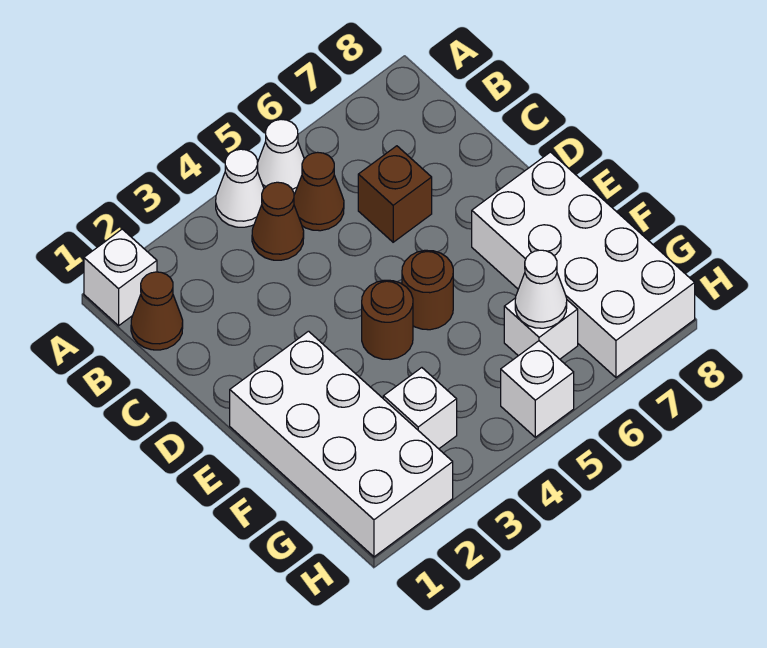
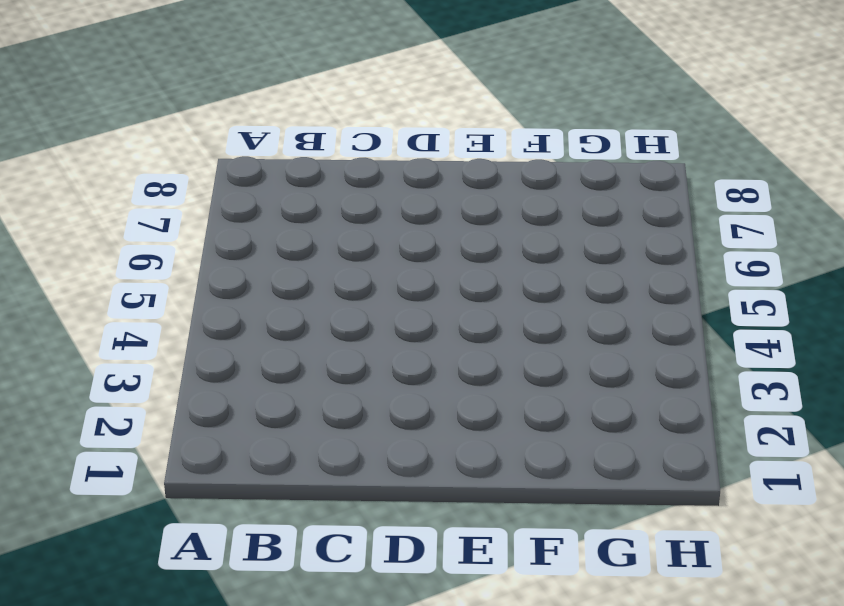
none -> white brick A1 level 1
none -> white cone A4 level 1
none -> white cone A5 level 1

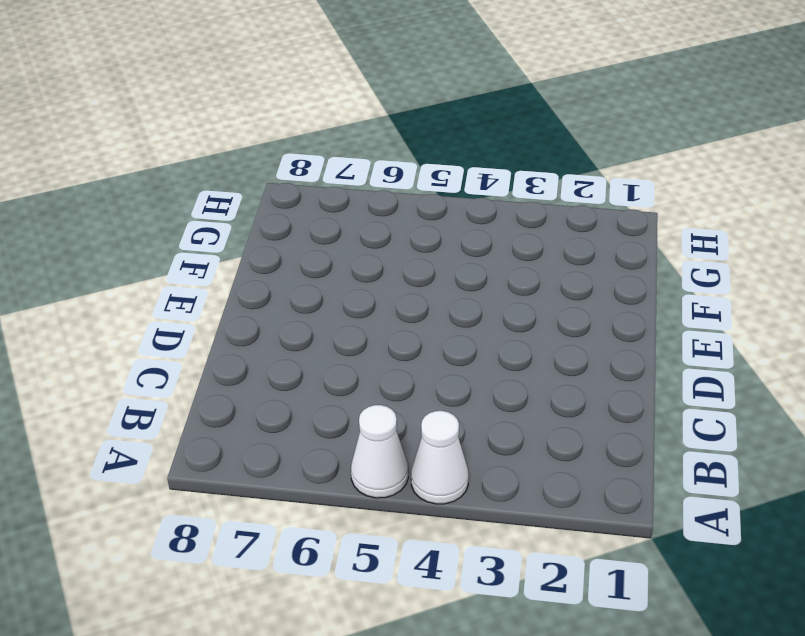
none -> white brick A1 level 1
none -> brown cone B1 level 1
none -> brown cone B4 level 1

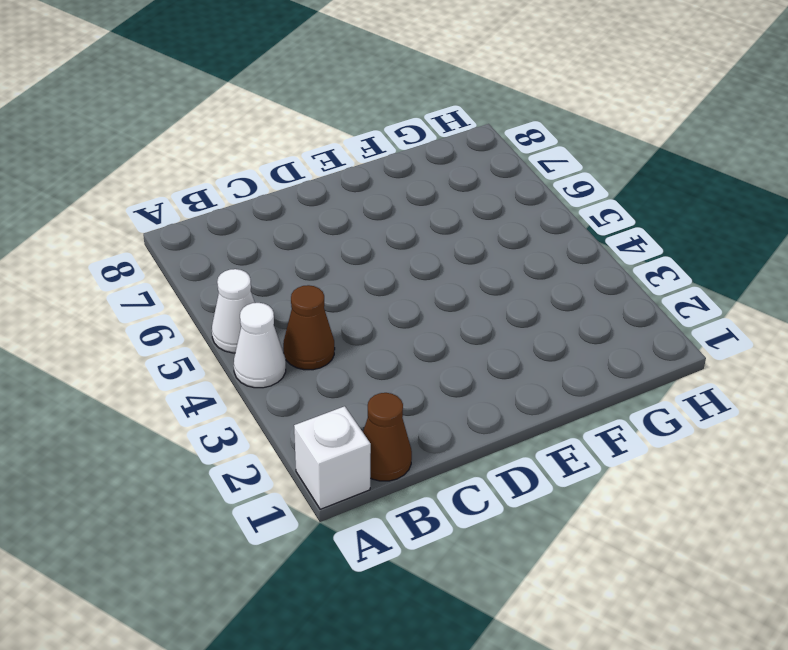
none -> brown cone B5 level 1
none -> brown brick C6 level 1
none -> white brick E1:H2 level 1

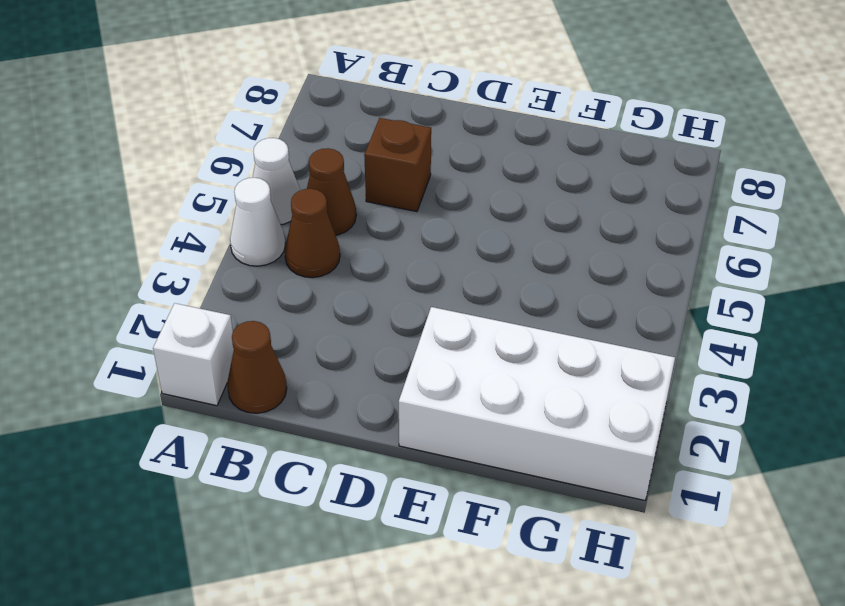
none -> brown round brick E4 level 1
none -> brown round brick E5 level 1
none -> white brick E7:H8 level 1

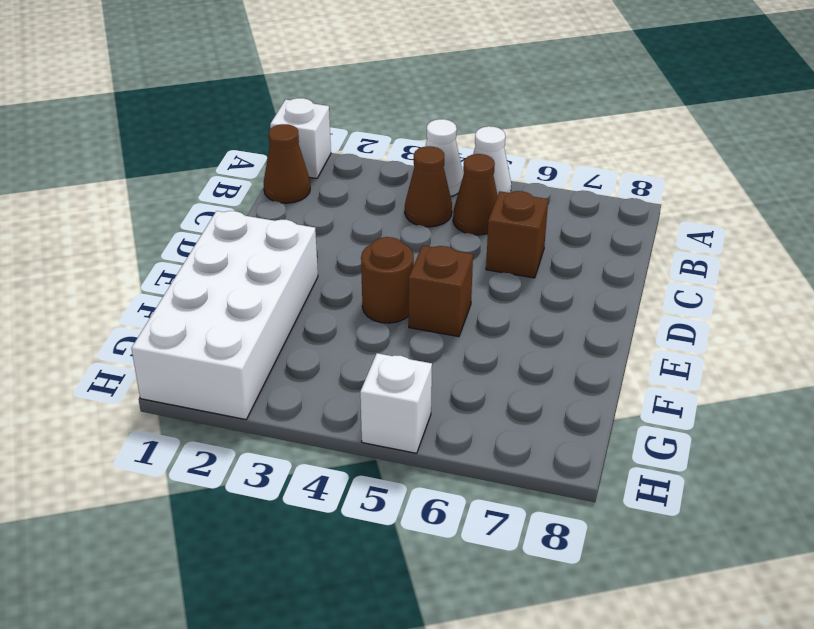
brown brick E5 level 1 -> brown round brick E5 level 1
none -> white brick E7:H8 level 1
none -> white brick G3 level 1
none -> white brick G6 level 1

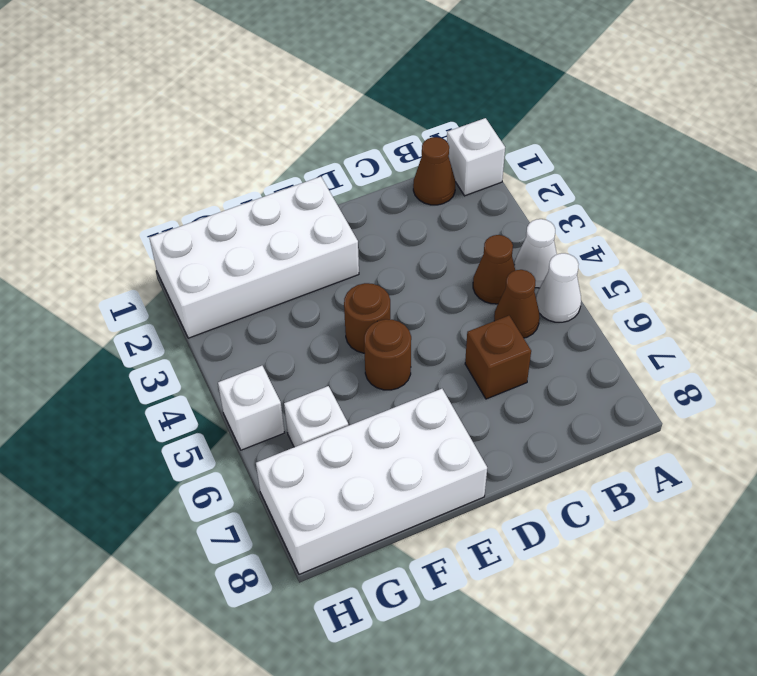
none -> white brick G3 level 1
none -> white cone G6 level 2

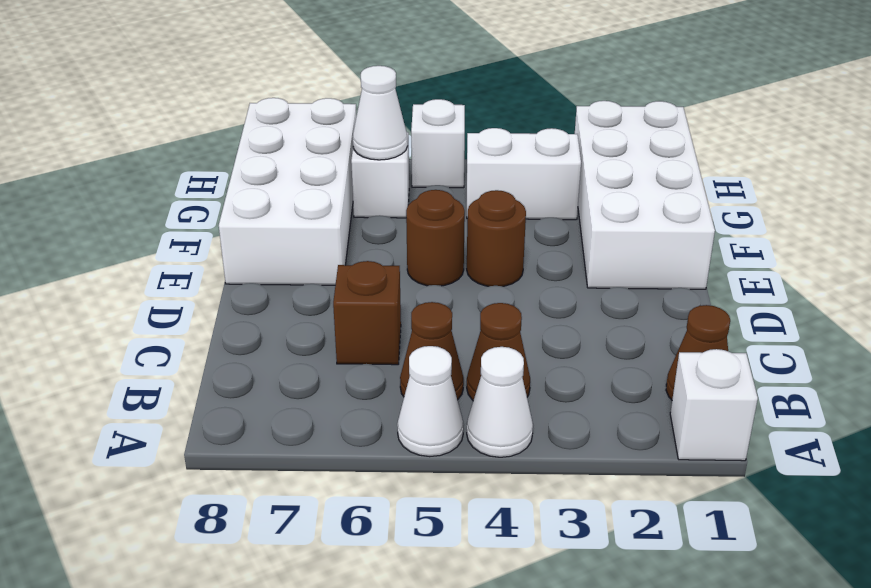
white brick G3:G4 level 1 -> white brick G3 level 1

